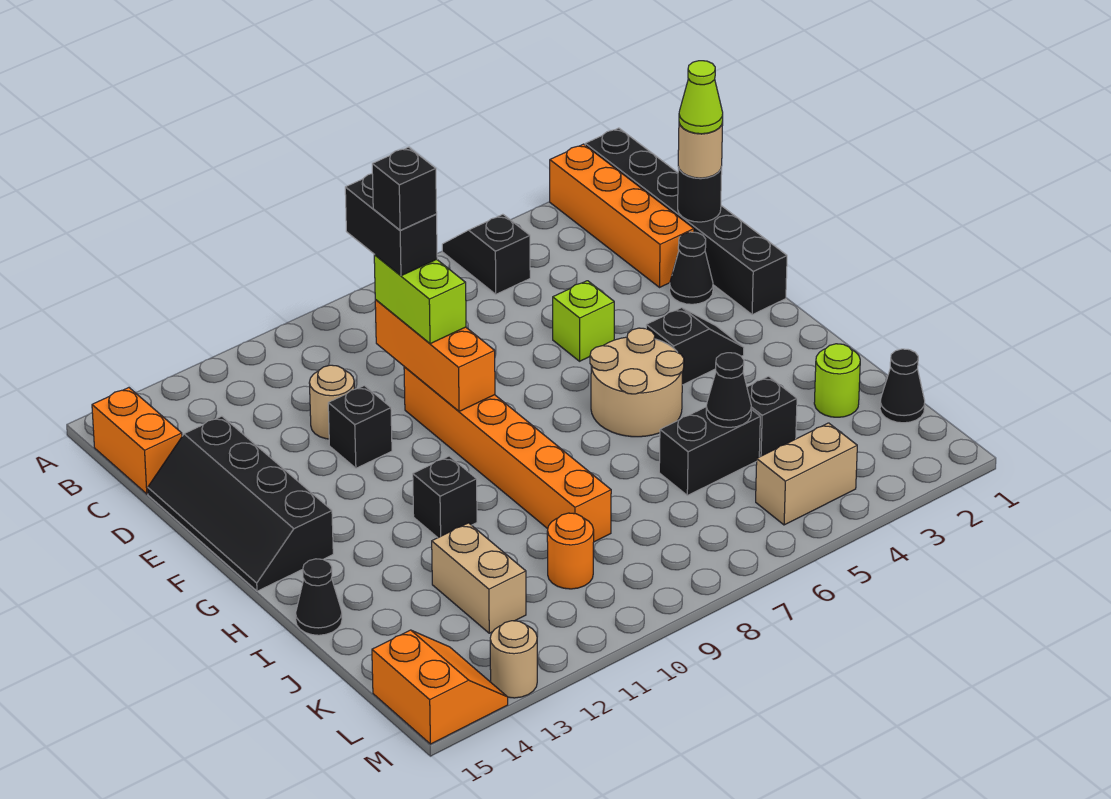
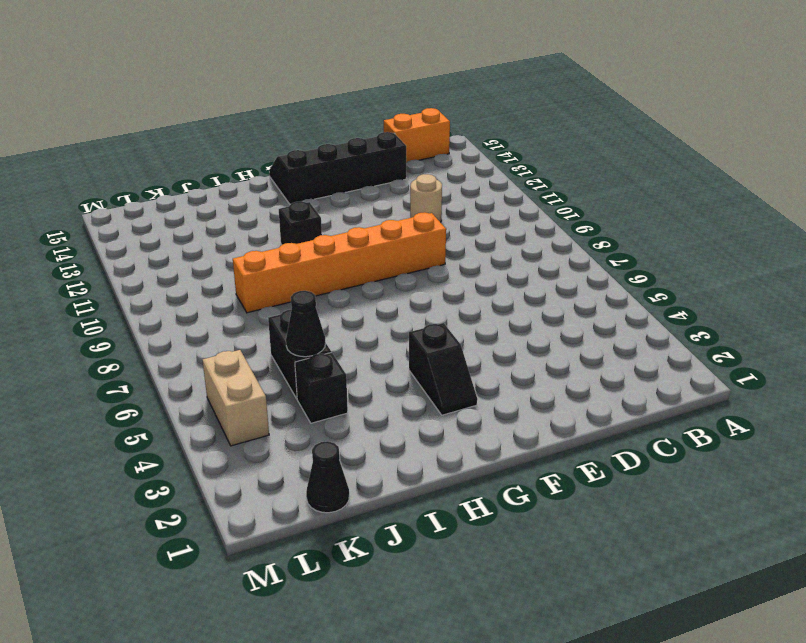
none -> black brick A1:F1 level 1
none -> orange brick A2:D2 level 1
none -> black slope A5:B5 level 1 top B
none -> black cone E2 level 1

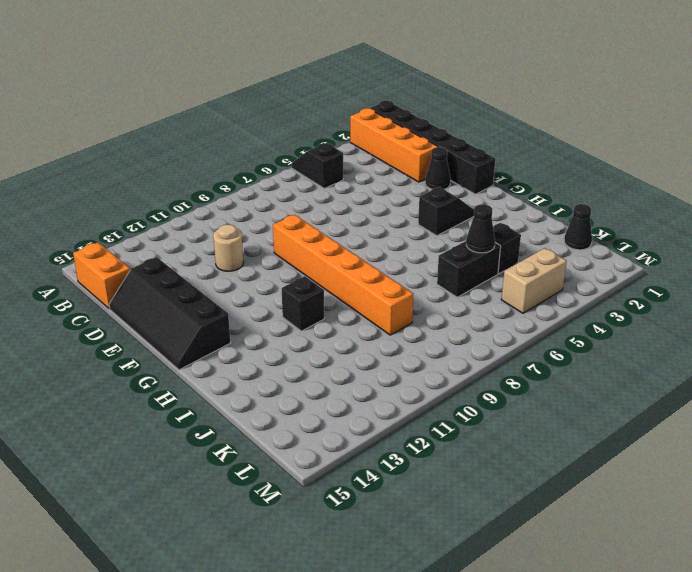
none -> lime brick E5 level 1
none -> black brick E11 level 1
none -> tan round brick G5:H6 level 1
none -> black cone I15 level 1

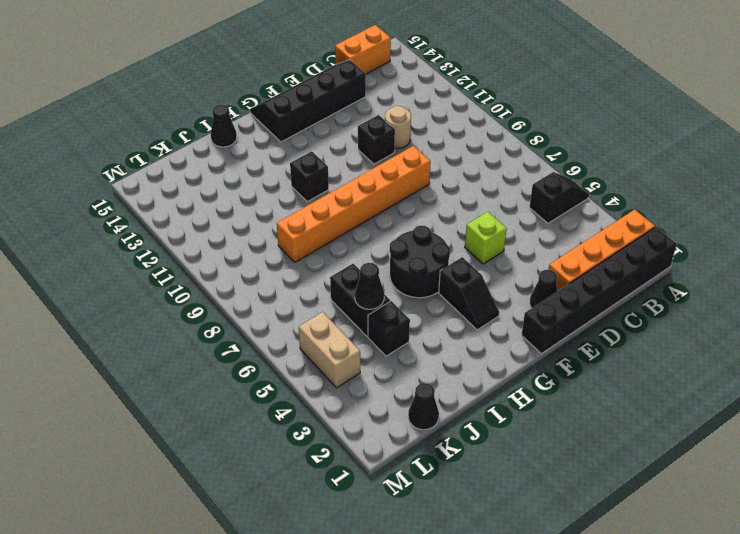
black round brick G5:H6 level 1 -> tan round brick G5:H6 level 1
none -> lime round brick J2 level 1
none -> tan brick J12:K12 level 1
none -> orange round brick K10 level 1
none -> orange slope L14:M15 level 1 top 15

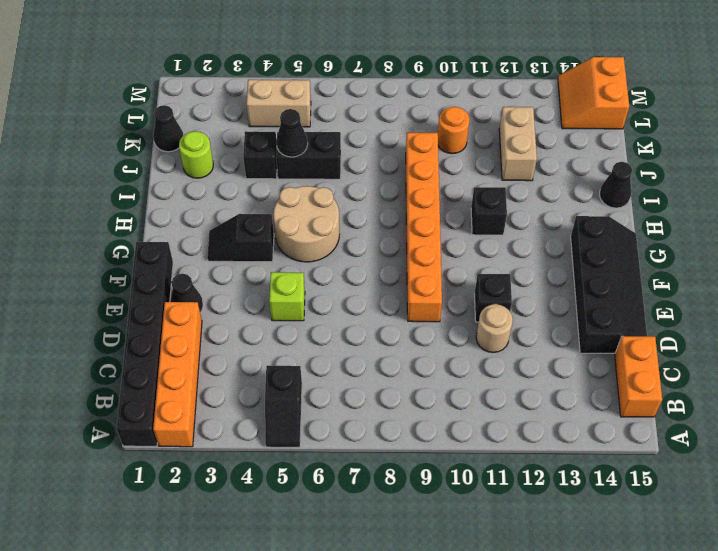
none -> tan round brick M13 level 1
none -> black round brick D1 level 2
none -> orange brick D9:F9 level 2
none -> tan round brick D1 level 3

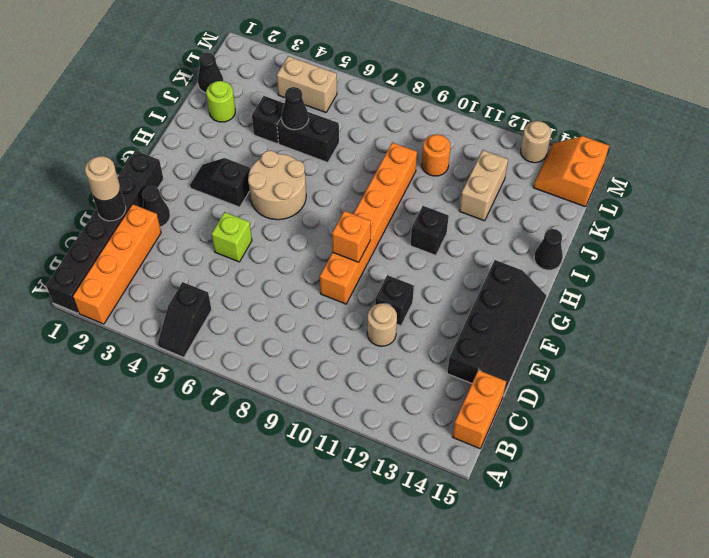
orange brick F9 level 2 -> orange brick D9:F9 level 2
none -> lime brick D9:E9 level 3
none -> black brick C9:D9 level 4
none -> lime cone D1 level 4
none -> black brick D9 level 5

